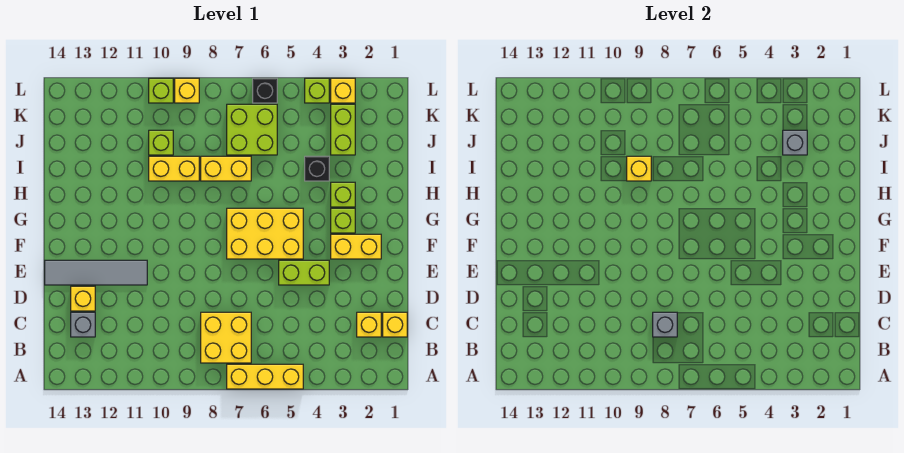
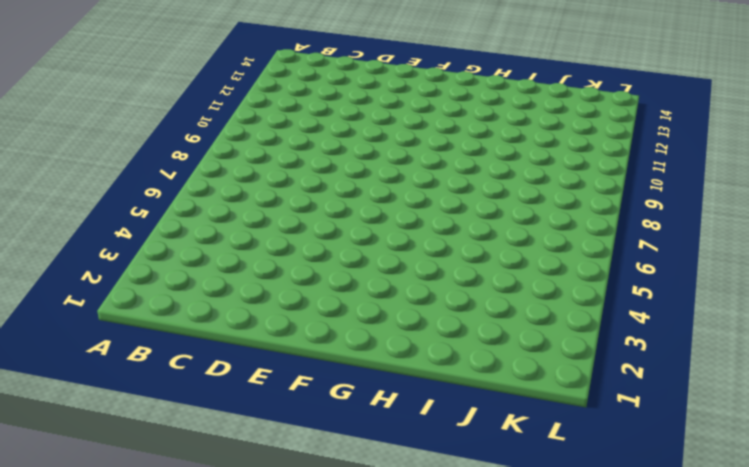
none -> yellow brick A5:A7 level 1
none -> yellow brick B7:C8 level 1
none -> yellow brick C1 level 1

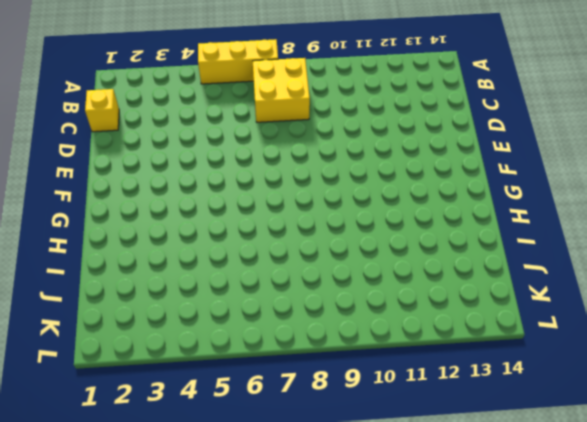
none -> yellow brick C2 level 1
none -> grey brick C13 level 1
none -> yellow brick D13 level 1

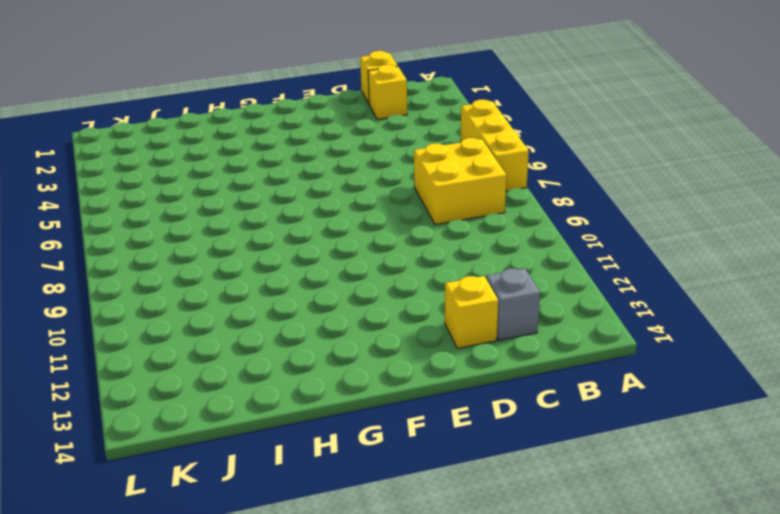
none -> lime brick E4:E5 level 1
none -> grey tile E11:E14 level 1
none -> yellow brick F2:F3 level 1

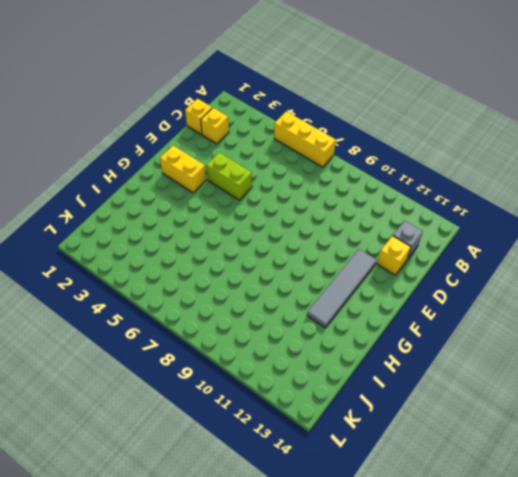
grey tile E12:H12 level 1 -> grey tile E11:E14 level 1
none -> yellow brick B7:C8 level 1
none -> yellow brick F5:G7 level 1
none -> lime brick G3 level 1

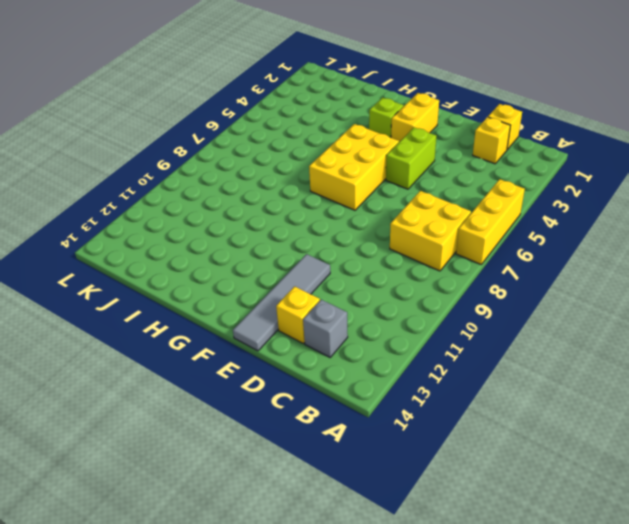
none -> lime brick H3 level 1
none -> black brick I4 level 1
none -> yellow brick I7:I8 level 1

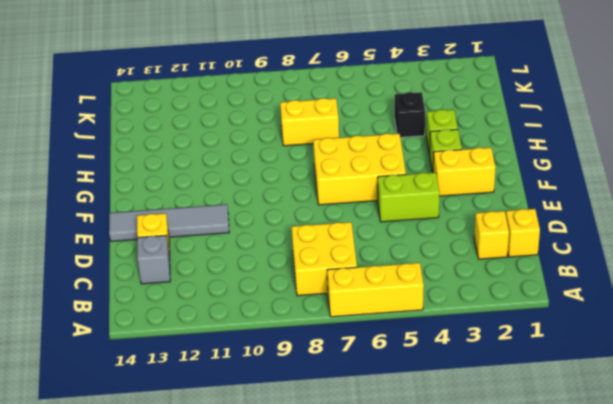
none -> yellow brick I9:I10 level 1
none -> lime brick J3:K3 level 1
none -> lime brick J6:K7 level 1

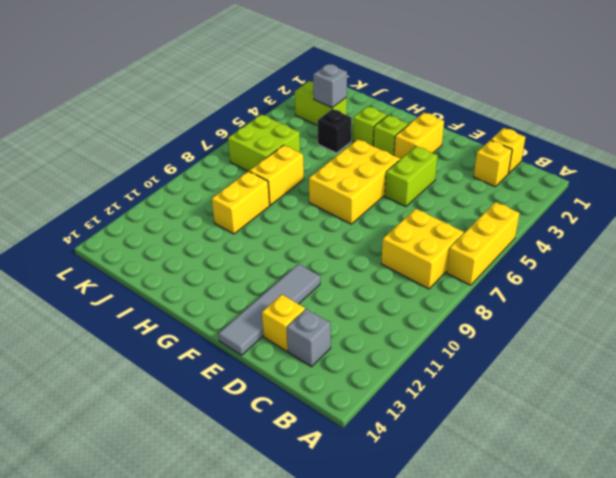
none -> lime brick J10 level 1
none -> yellow brick L3 level 1
none -> lime brick L4 level 1

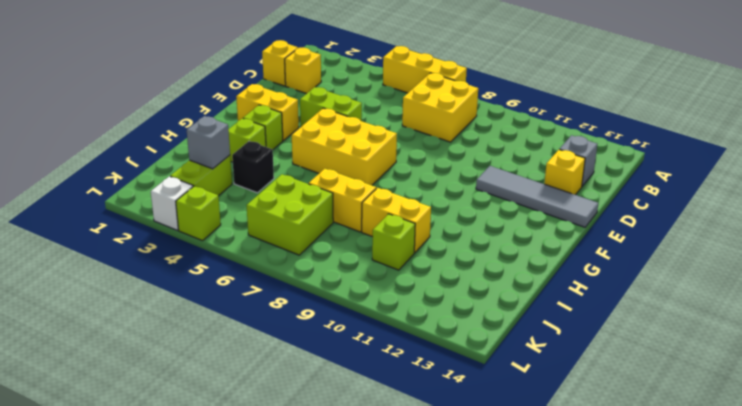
white brick L3 level 1 -> yellow brick L3 level 1
none -> black brick L6 level 1
none -> yellow brick L9 level 1
none -> lime brick L10 level 1

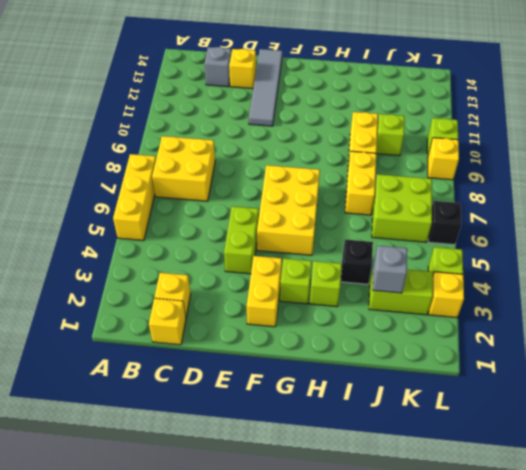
none -> grey brick C8 level 2
none -> yellow brick I9 level 2

